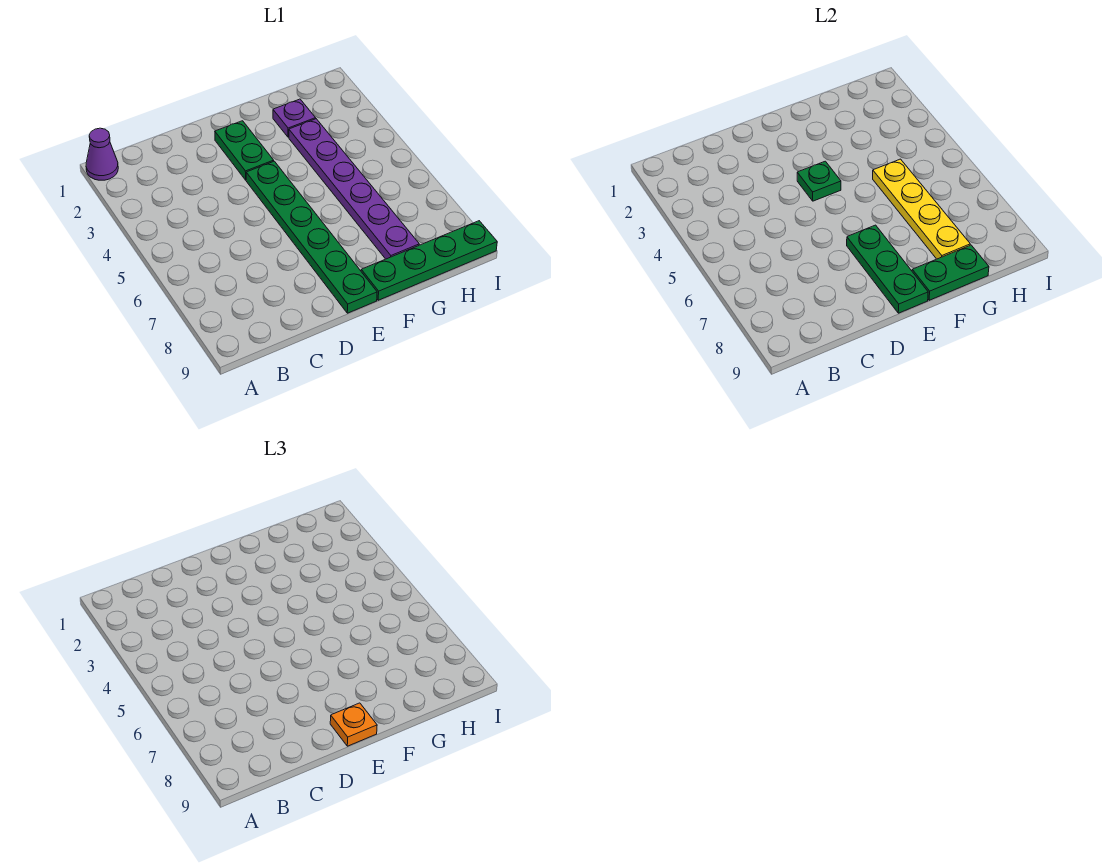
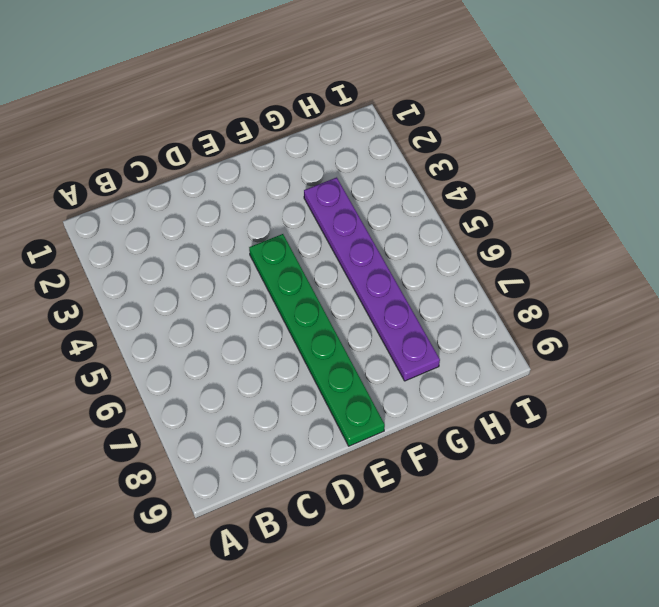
none -> purple cone A1 level 1
none -> green plate E2:E3 level 1

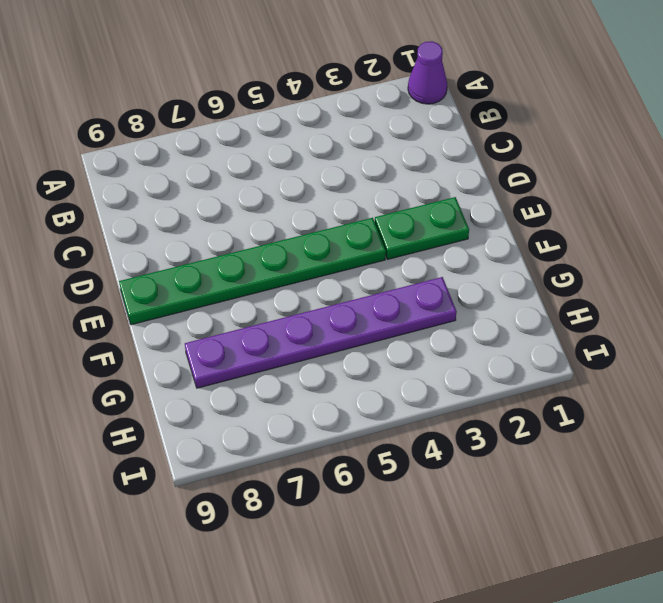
none -> green plate F9:I9 level 1
none -> purple plate G2 level 1

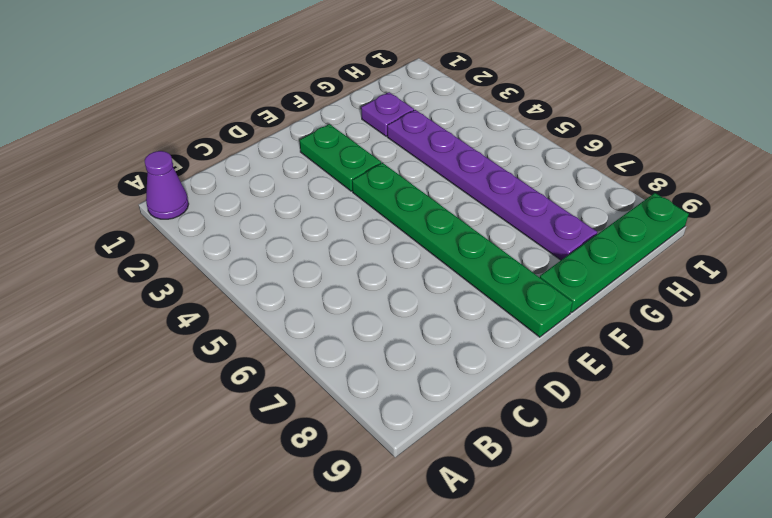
none -> green plate E4 level 2
none -> green plate E7:E9 level 2

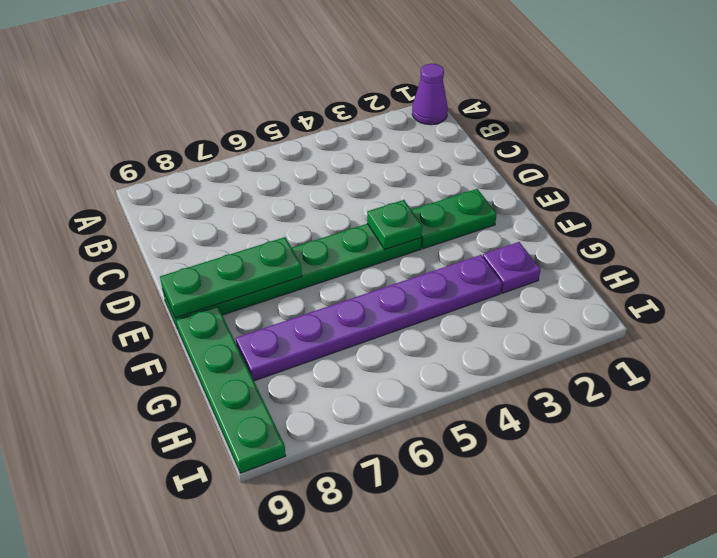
none -> green plate F9:G9 level 2
none -> yellow plate G5:G8 level 2

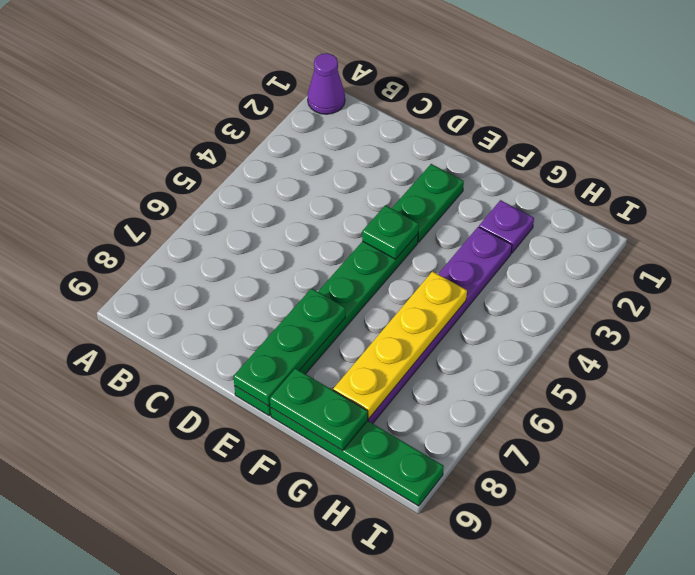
none -> orange plate E9 level 3

